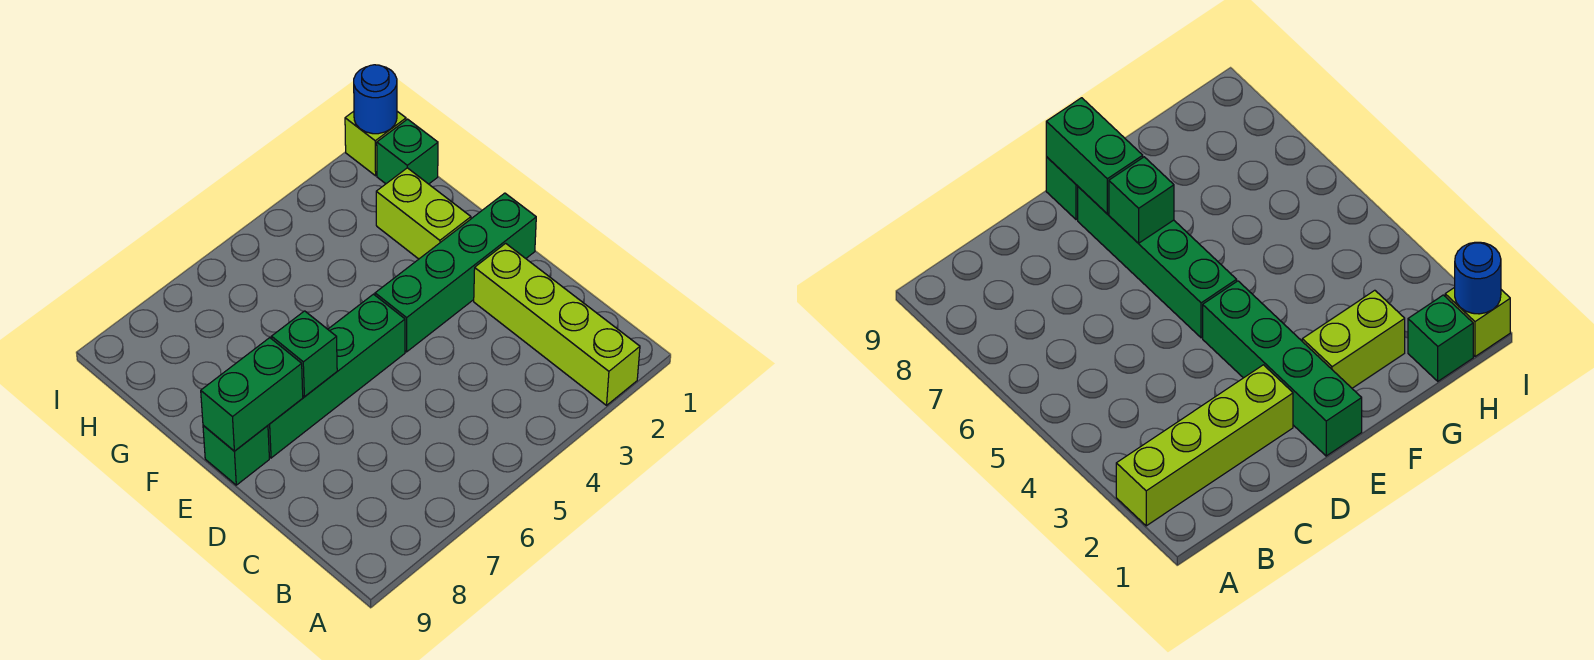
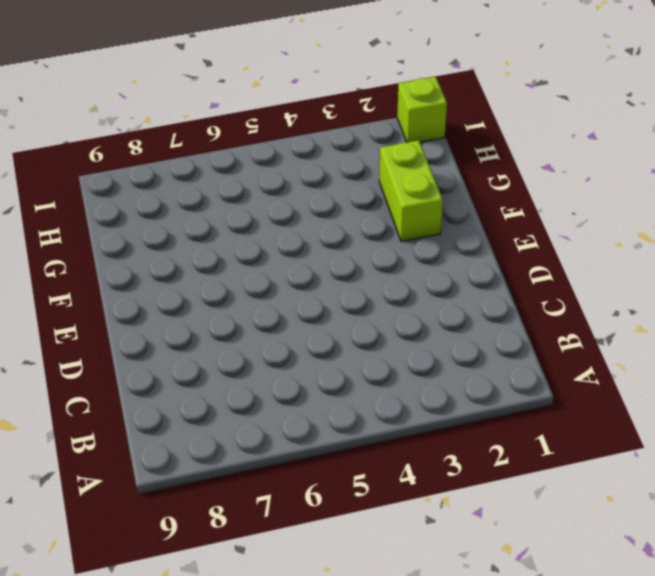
none -> lime brick A2:D2 level 1
none -> green brick E1:E4 level 1

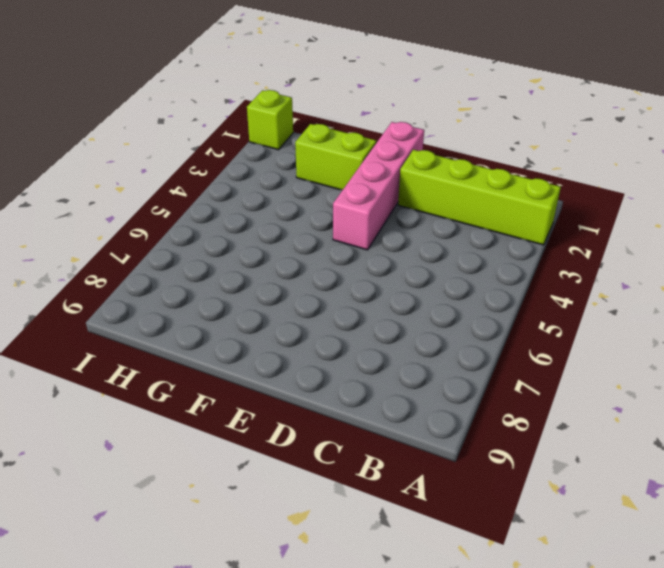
pink brick E1:E4 level 1 -> green brick E1:E4 level 1
none -> green brick E5:E8 level 1
none -> green brick E9 level 1

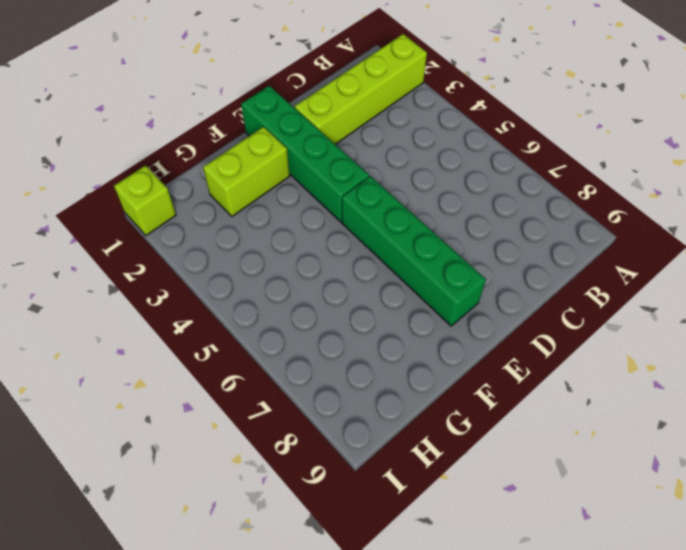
none -> green brick E9 level 1
none -> green brick H1 level 1

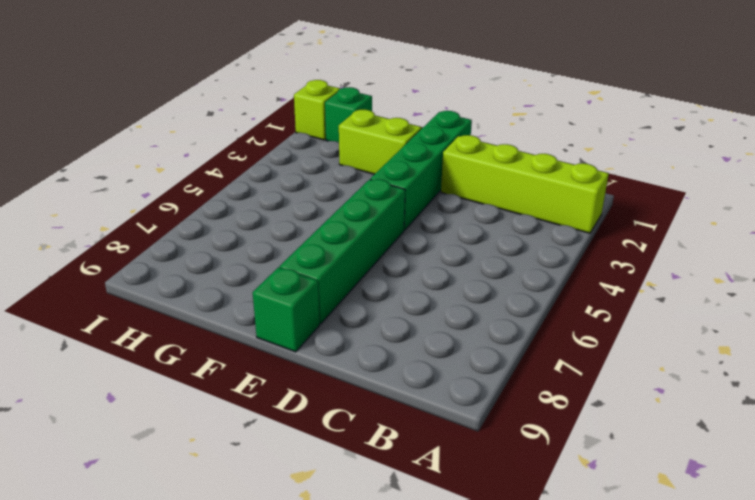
none -> green brick E7 level 2
none -> green brick E8:E9 level 2

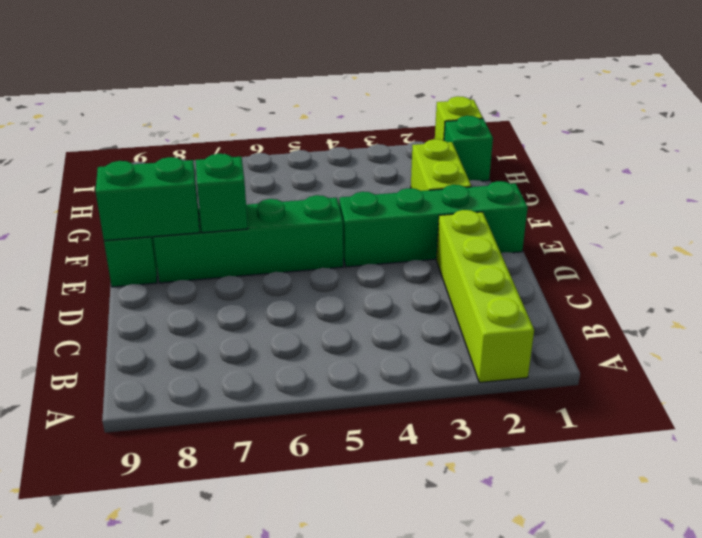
none -> blue round brick I1 level 2

